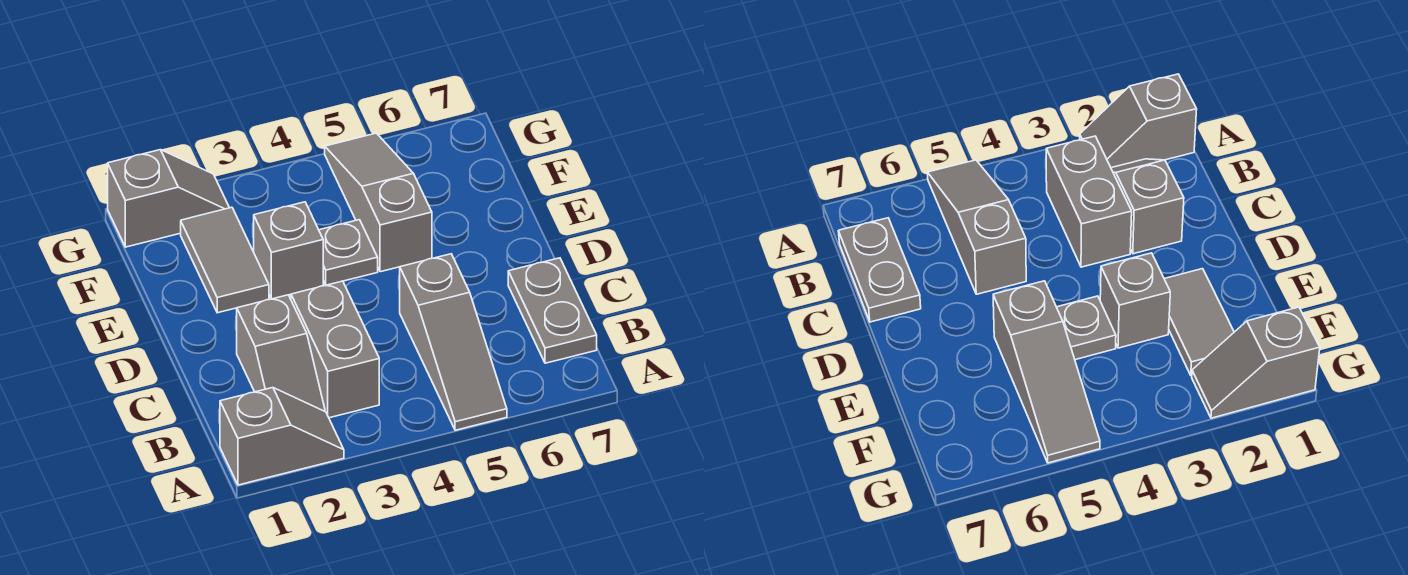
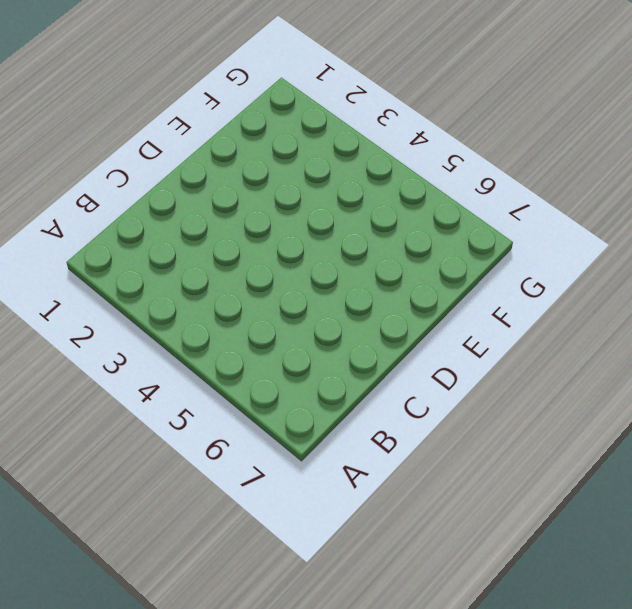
none -> grey slope A1:A2 level 1 top 1
none -> grey slope A5:C5 level 1 top C

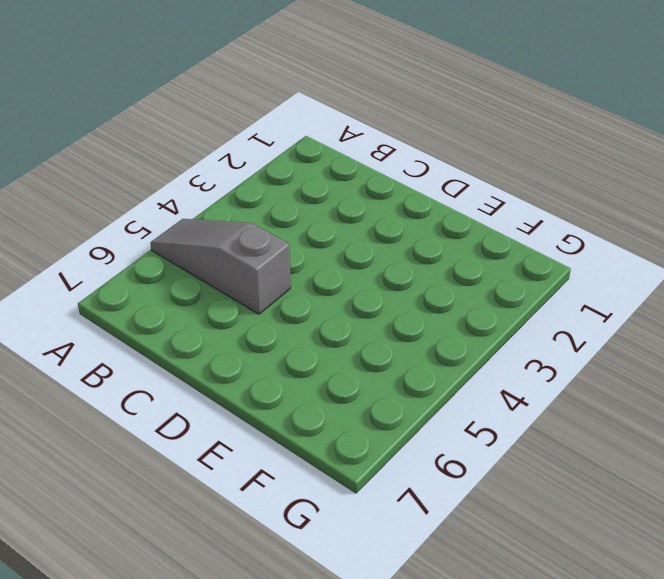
none -> grey slope A1:A2 level 1 top 1
none -> grey slope B2:C2 level 1 top C

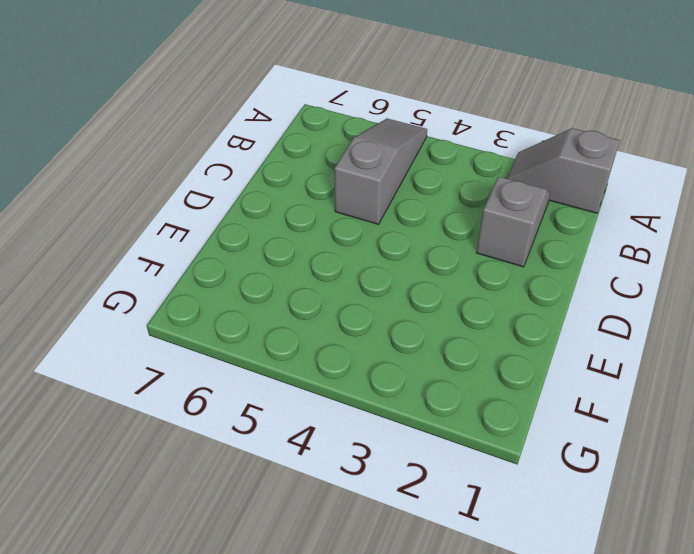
none -> grey brick B3:C3 level 1
none -> grey plate B7:C7 level 1

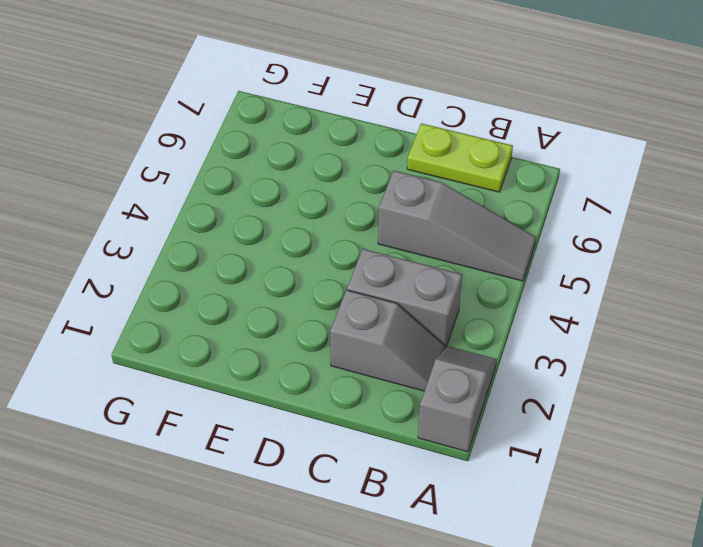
lime plate B7:C7 level 1 -> grey plate B7:C7 level 1
none -> grey tile E2:F2 level 1
none -> grey brick E3 level 1

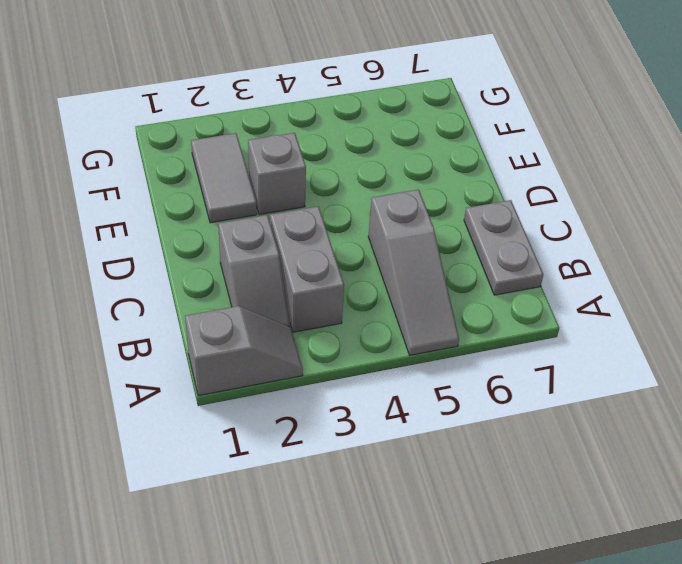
none -> grey plate E4 level 1
none -> grey slope E5:G5 level 1 top E

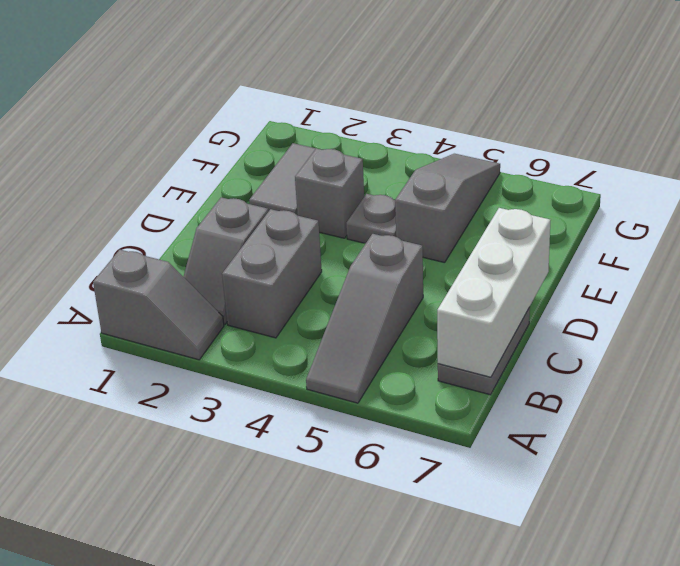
white brick B7:D7 level 2 -> none
none -> grey slope G1:G2 level 1 top 1

